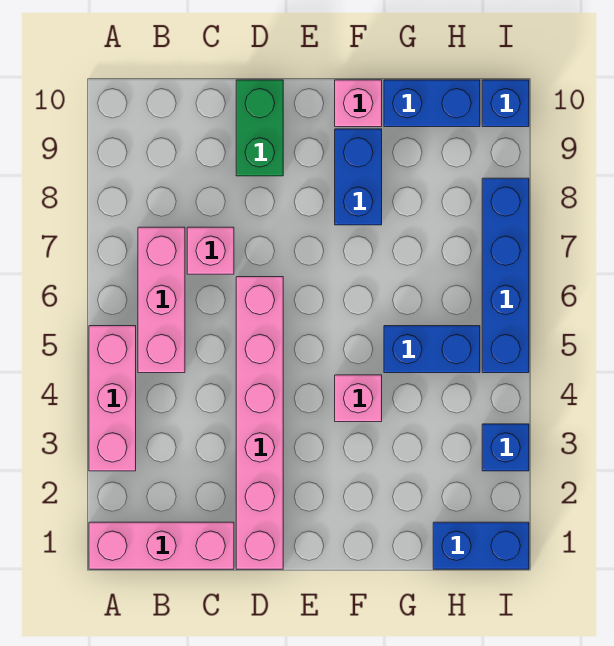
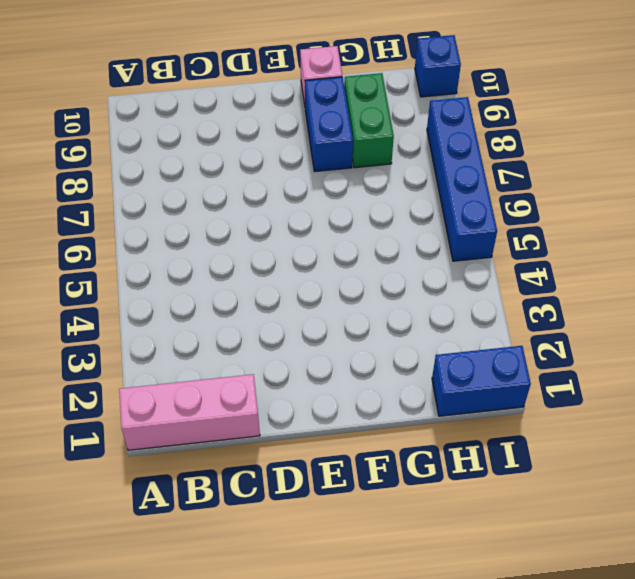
green brick G8:G9 level 1 -> green brick D9:D10 level 1
none -> pink brick A3:A5 level 1
none -> pink brick B5:B7 level 1
none -> pink brick C7 level 1

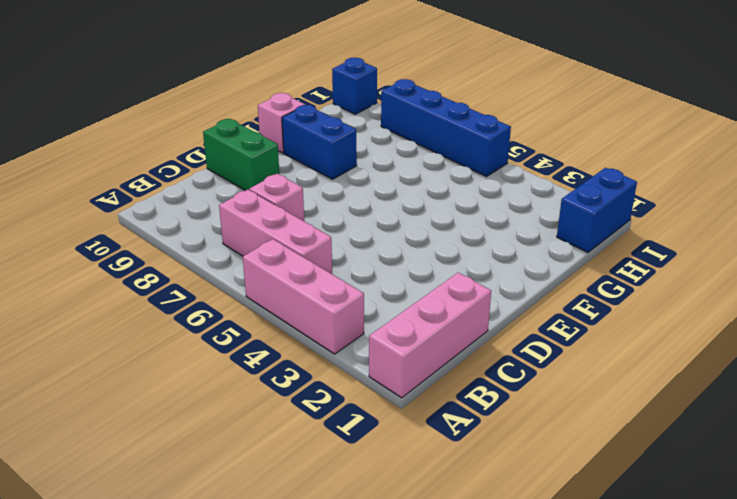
none -> pink brick D1:D6 level 1
none -> pink brick F4 level 1
none -> blue brick G5:H5 level 1

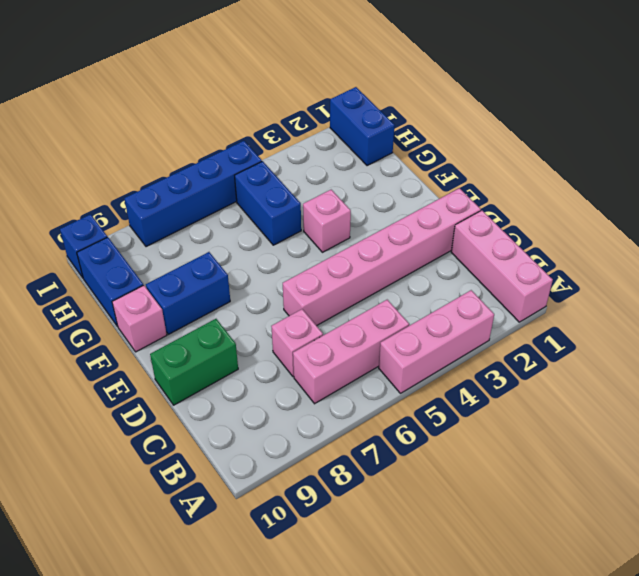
none -> blue brick I3 level 1

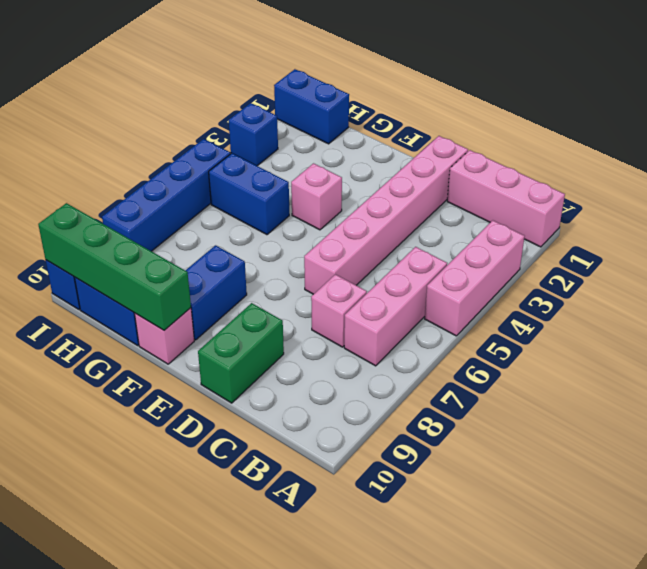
green brick F10:I10 level 2 -> none

